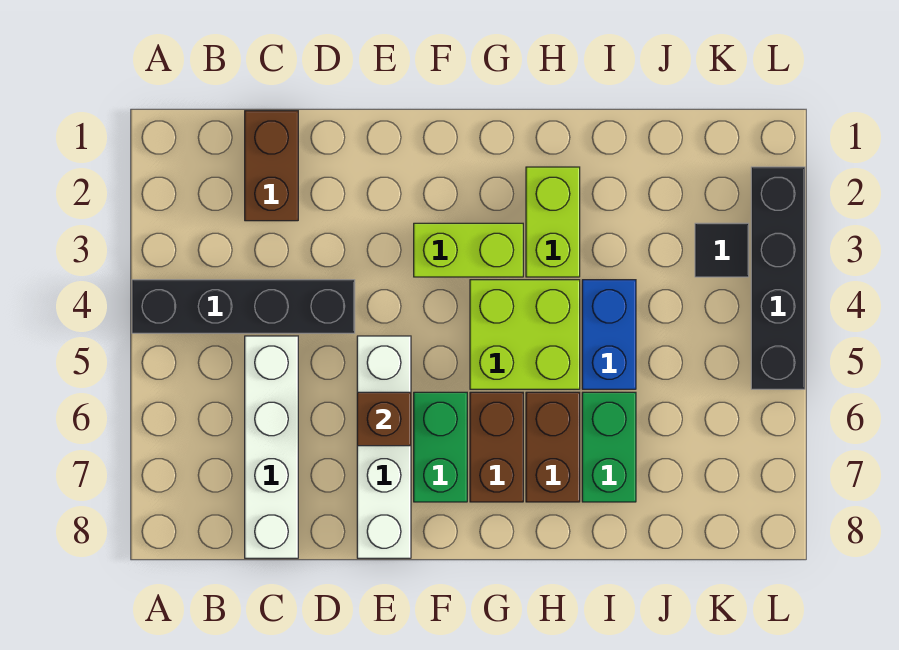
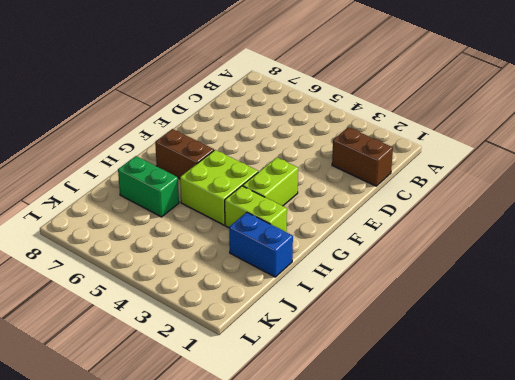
blue brick I1:I2 level 1 -> blue brick I4:I5 level 1
none -> black brick A4:D4 level 1
none -> white brick C5:C8 level 1
none -> white brick E5:E8 level 1

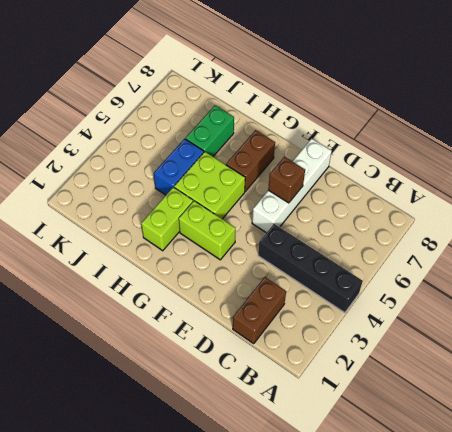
none -> white brick C5:C8 level 1
none -> green brick F6:F7 level 1
none -> brown brick H6:H7 level 1

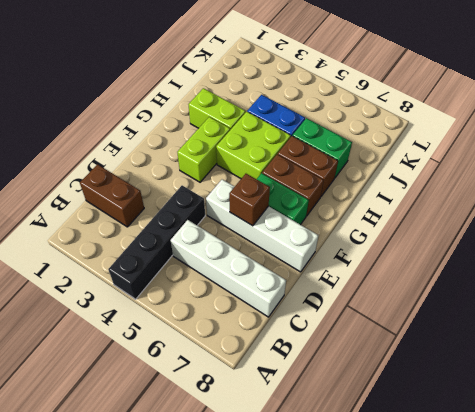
none -> black tile K3 level 1
none -> black brick L2:L5 level 1

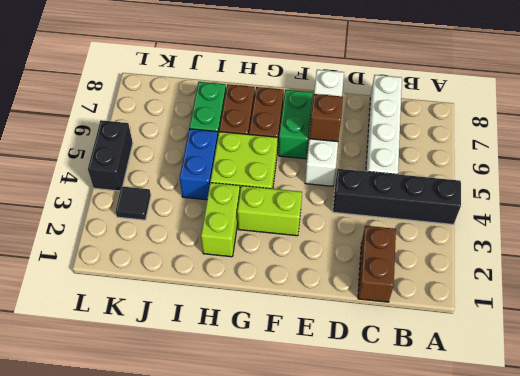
black brick L4:L5 level 1 -> black brick L2:L5 level 1

